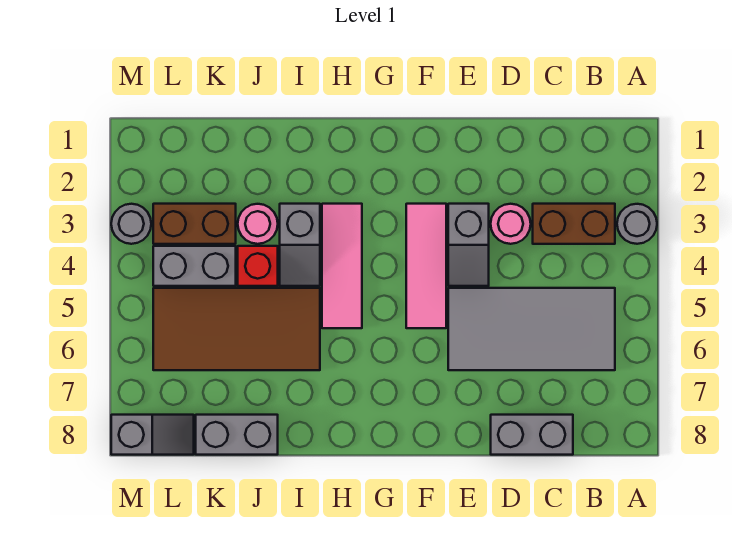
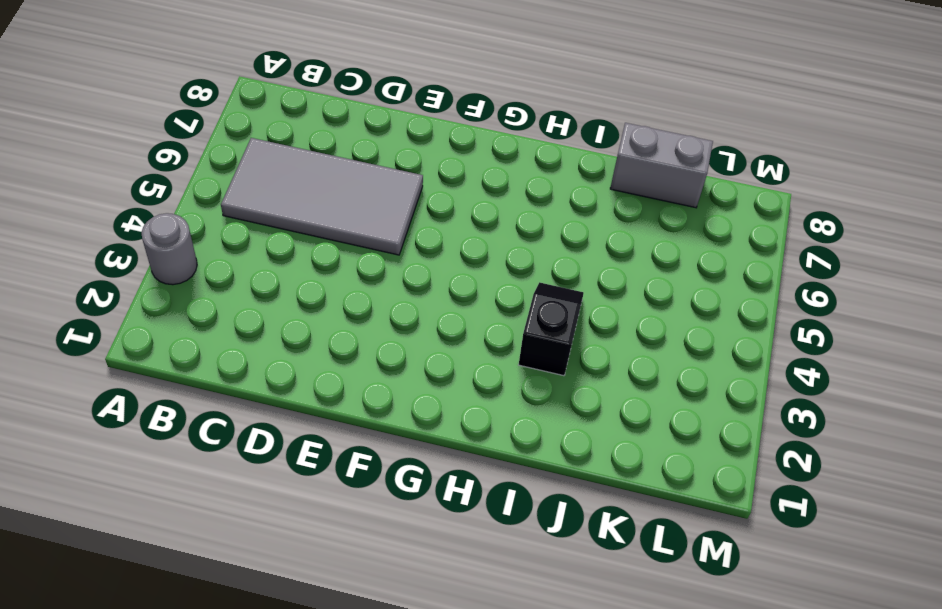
black slope I3:I4 level 1 top 3 -> grey slope I3:I4 level 1 top 3
none -> brown brick B3:C3 level 1
none -> grey brick C8:D8 level 1
none -> pink round brick D3 level 1

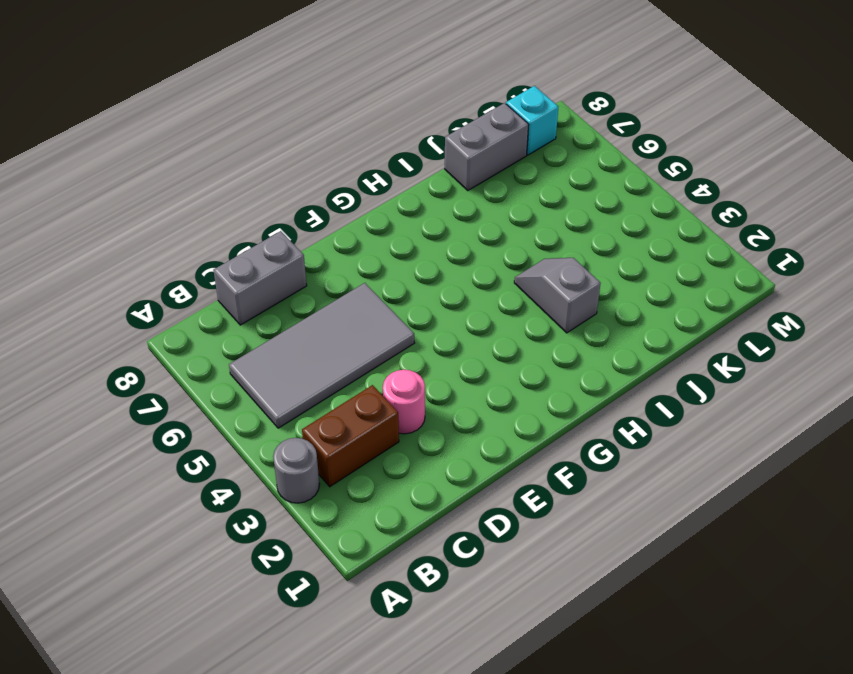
cyan brick L8 level 1 -> grey slope L8:M8 level 1 top M
none -> grey slope E3:E4 level 1 top 3
none -> pink tile F3:F5 level 1
none -> pink tile H3:H5 level 1

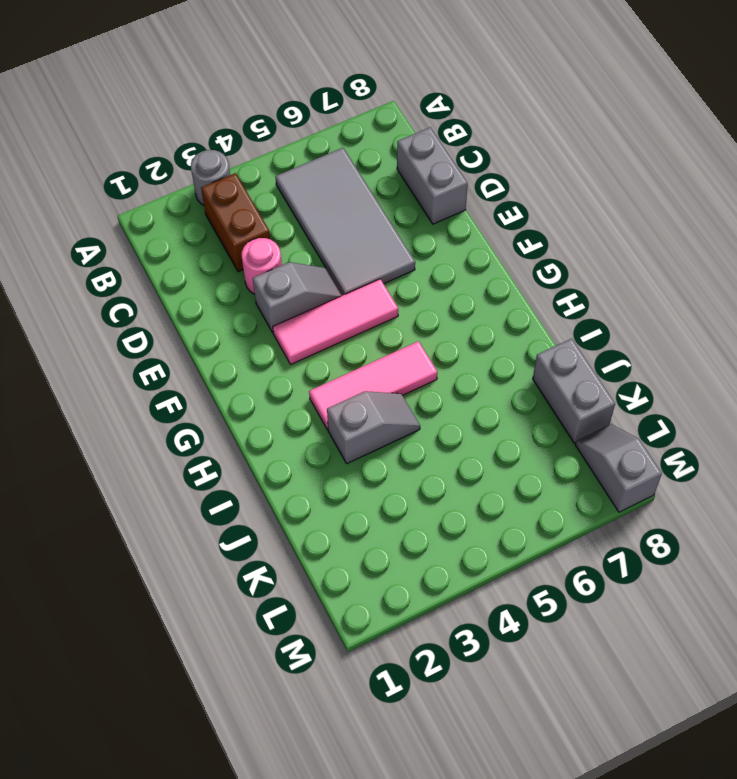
none -> brown tile I5:L6 level 1
none -> pink round brick J3 level 1
none -> red brick J4 level 1

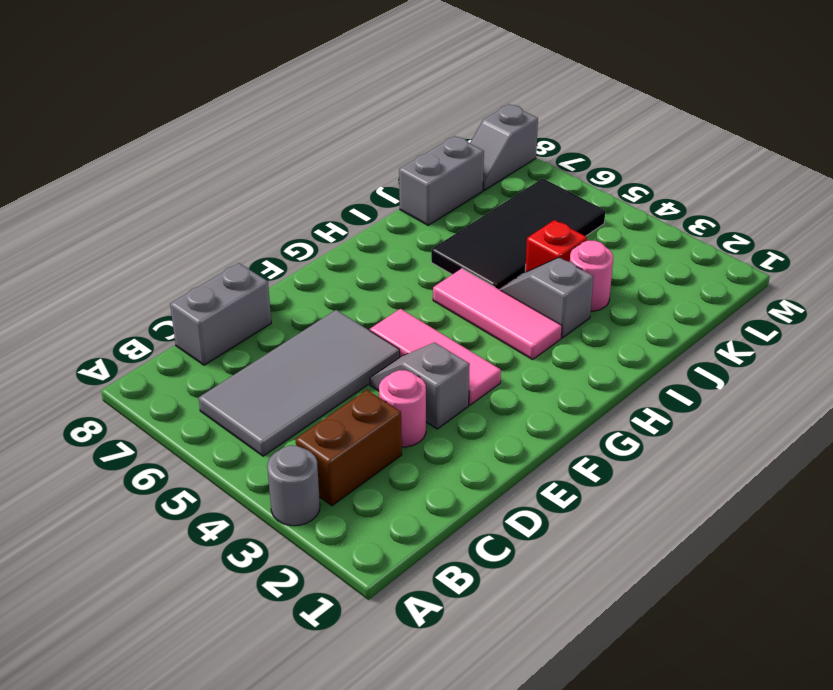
black tile I5:L6 level 1 -> brown tile I5:L6 level 1
none -> brown brick K3:L3 level 1
none -> grey brick K4:L4 level 1
none -> grey round brick M3 level 1

